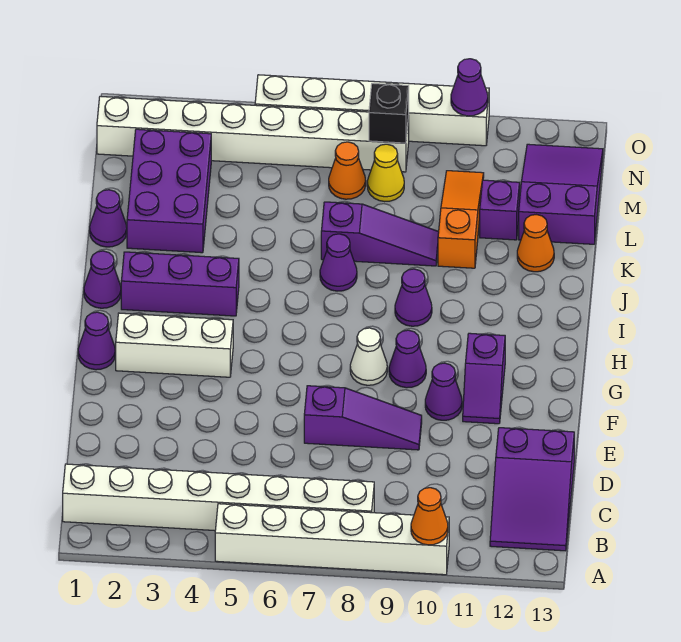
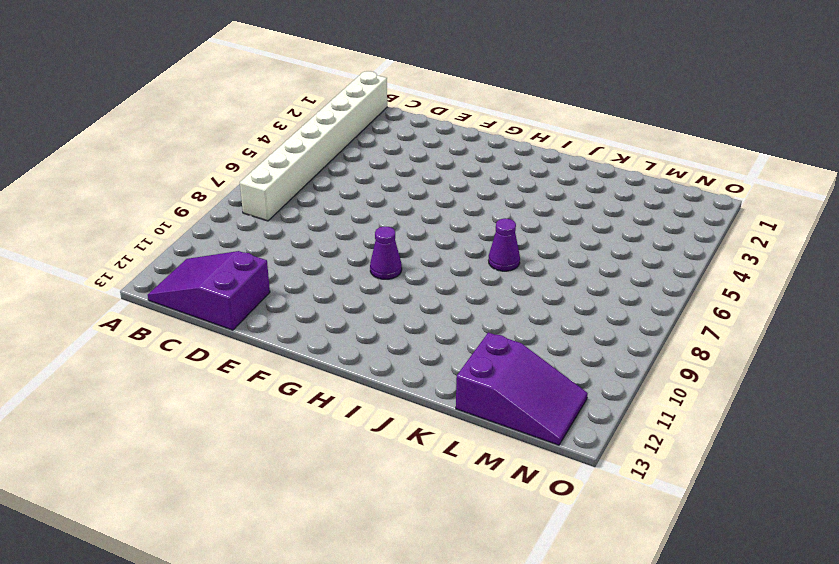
none -> white brick A5:A10 level 1
none -> purple slope E7:E9 level 1 top 7
none -> purple cone F10 level 1

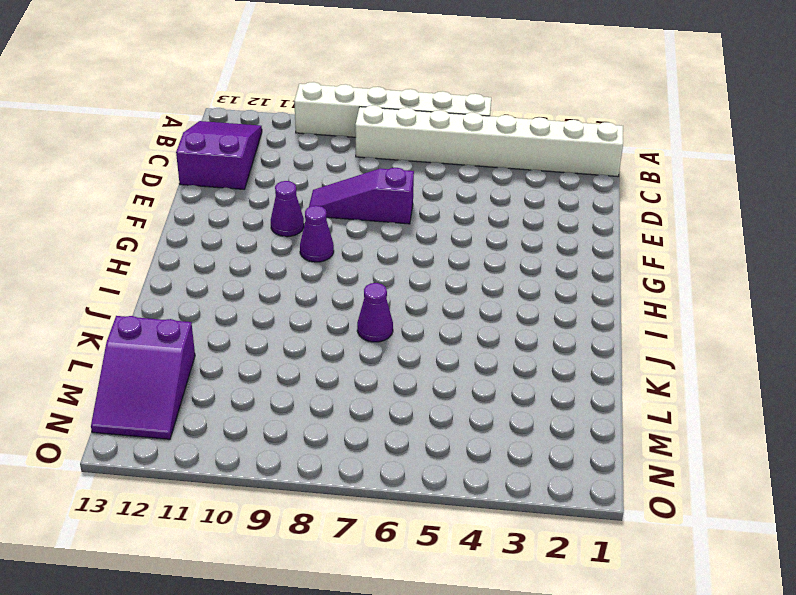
none -> purple slope F11:G11 level 1 top G
none -> purple cone G1 level 1
none -> white brick G2:G4 level 1

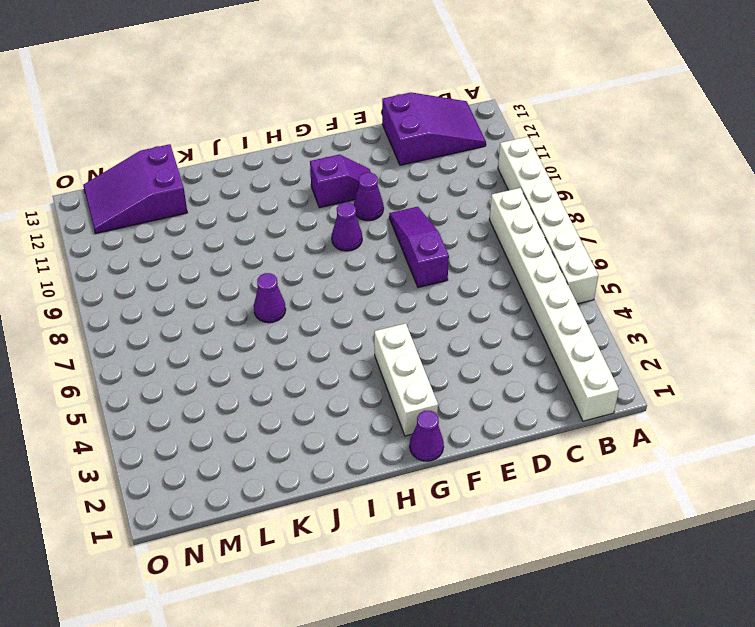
none -> white cone G8 level 1
none -> purple cone I1 level 1
none -> purple brick I2:I4 level 1

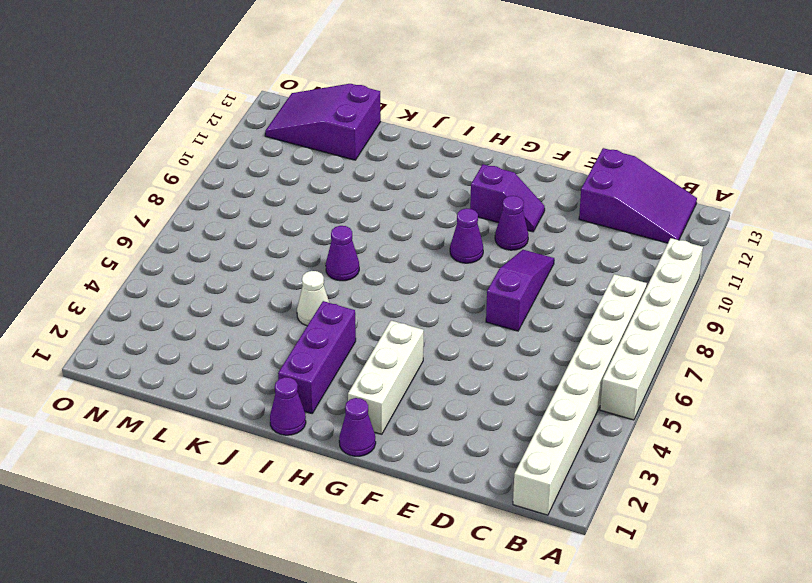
white cone J5 level 1 -> white cone G8 level 1
none -> purple cone I9 level 1
none -> purple cone K1 level 1
none -> purple brick K2:M3 level 1

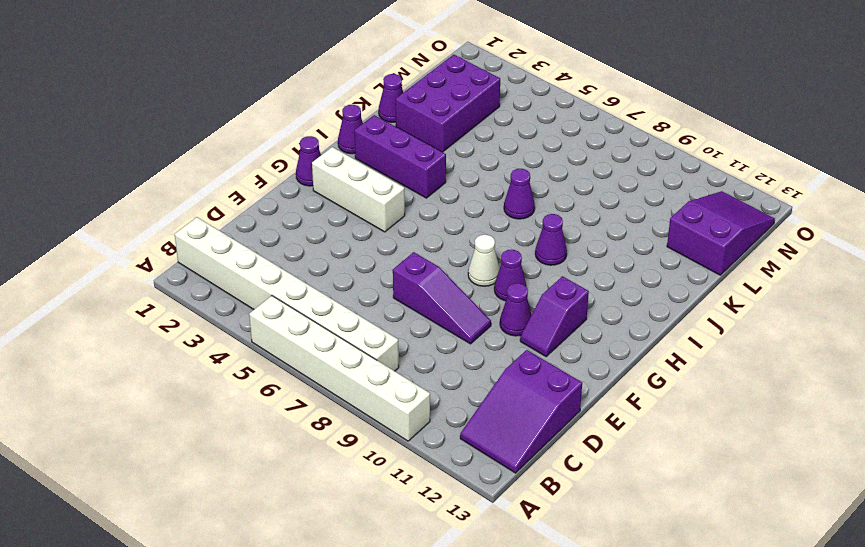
none -> purple slope K7:K9 level 1 top 7
none -> orange slope K10:M10 level 1 top K
none -> orange cone K12 level 1

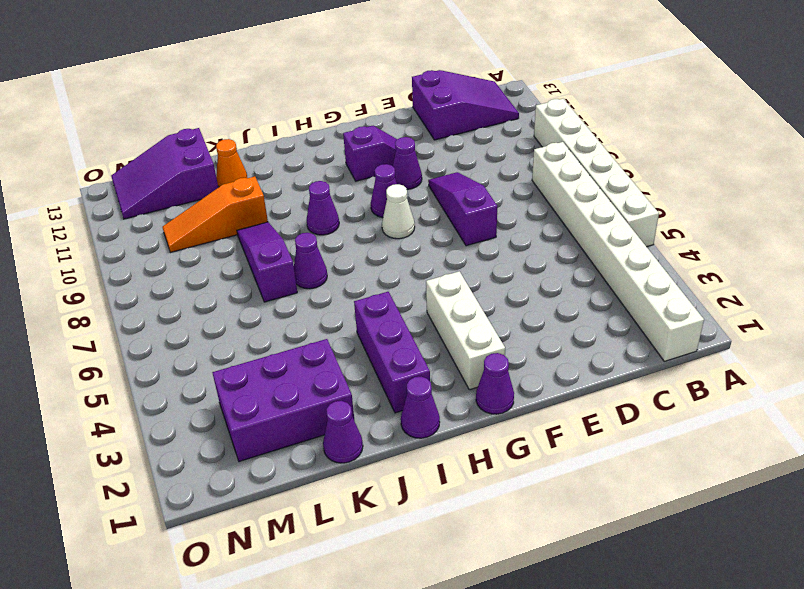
none -> purple brick L11 level 1
none -> orange cone M7 level 1
none -> yellow cone M8 level 1

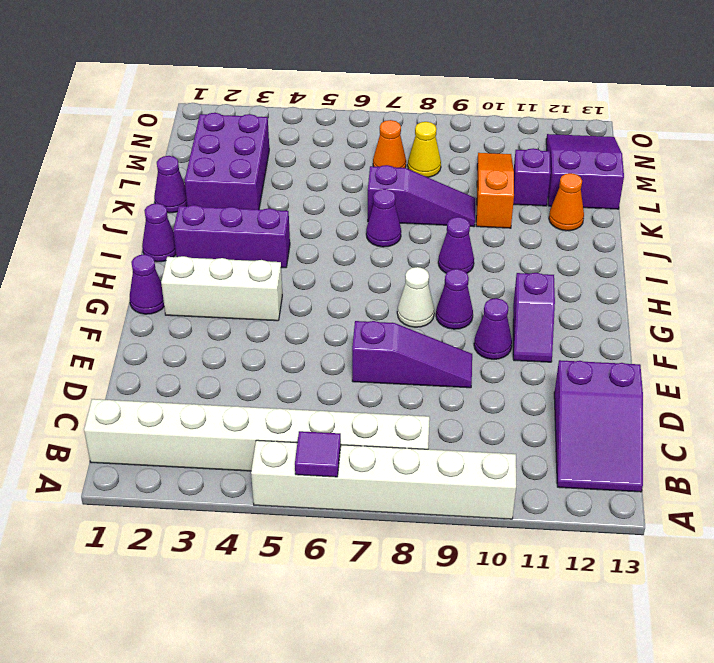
purple tile A6 level 2 -> none
none -> white brick N1:N8 level 1
none -> white brick O5:O10 level 1
none -> orange cone A10 level 2

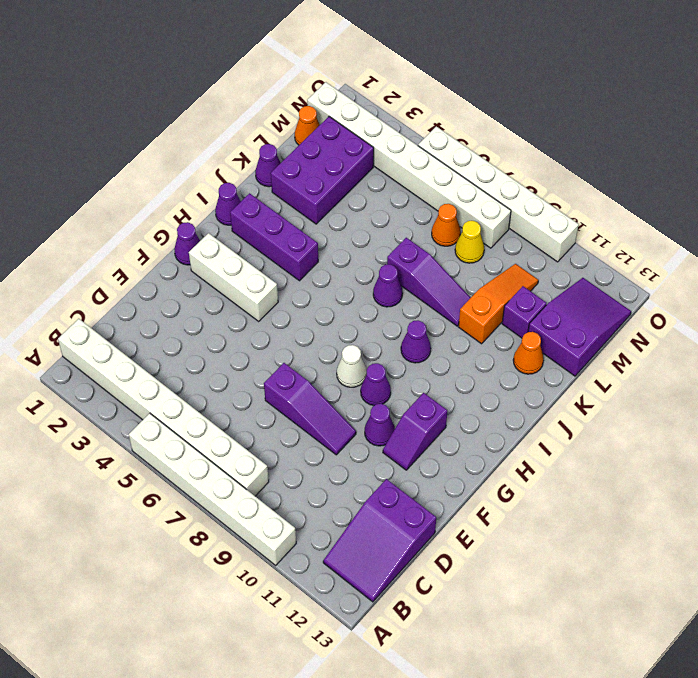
orange cone M1 level 1 -> orange cone A10 level 2
none -> black brick N8 level 2
none -> purple cone O10 level 2

